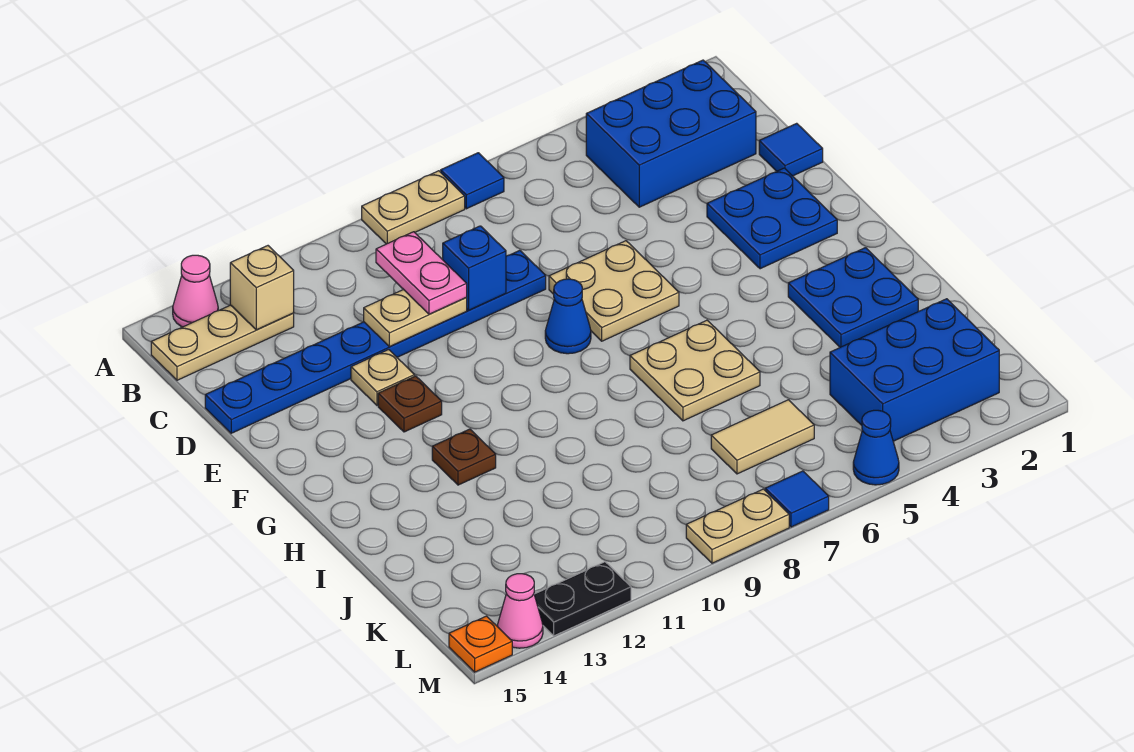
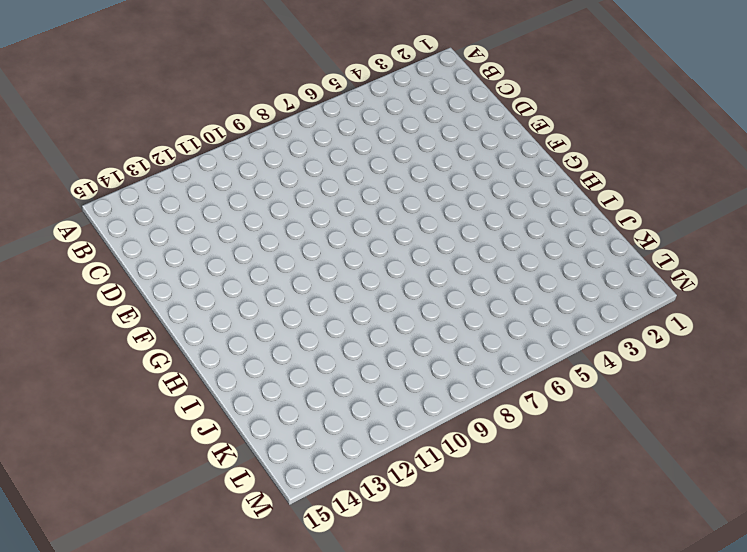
none -> blue tile A7 level 1
none -> tan plate A8:A9 level 1
none -> pink cone A14 level 1

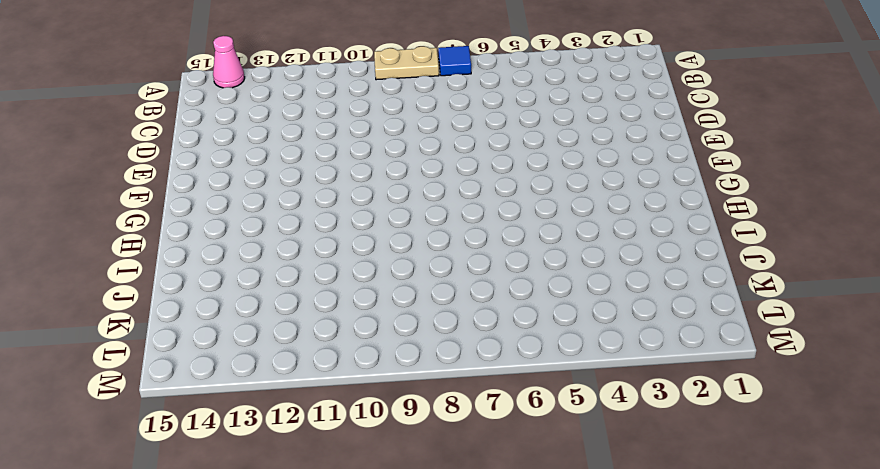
none -> blue brick B2:C4 level 1
none -> tan plate B13:B15 level 1
none -> blue tile D1 level 1

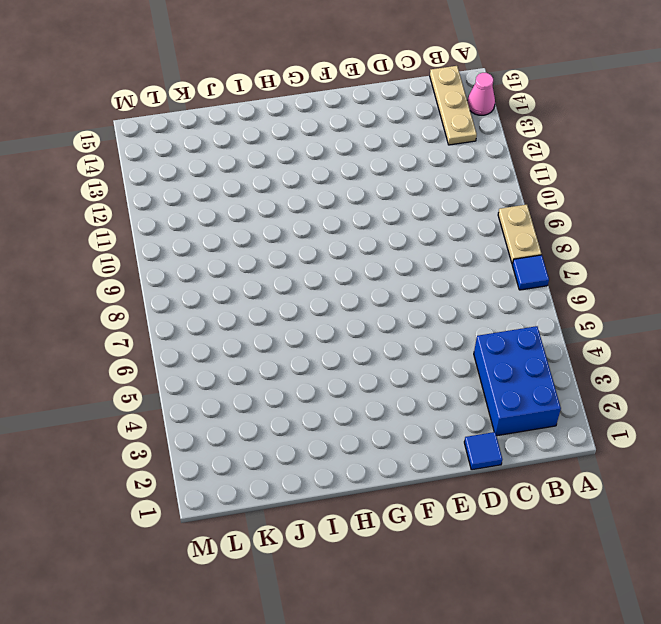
none -> blue plate D8:D15 level 1
none -> blue plate E2:F3 level 1
none -> tan plate E6:F7 level 1

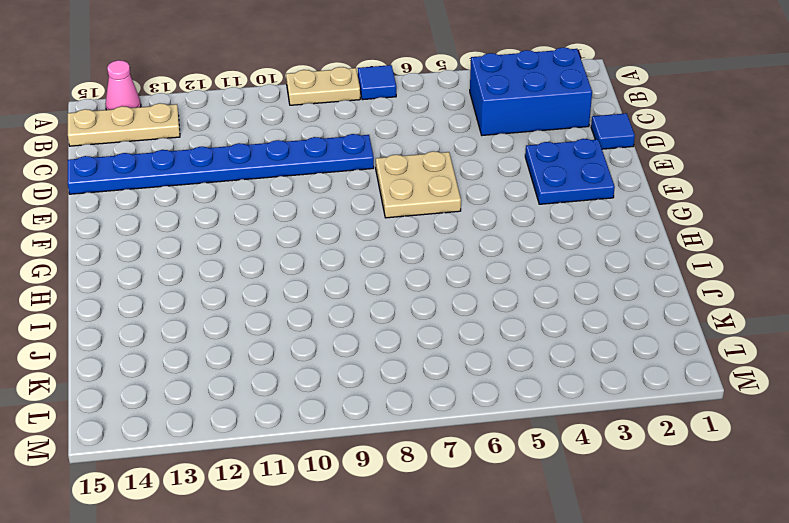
none -> tan plate E12 level 1
none -> blue cone F8 level 1
none -> brown plate F12 level 1

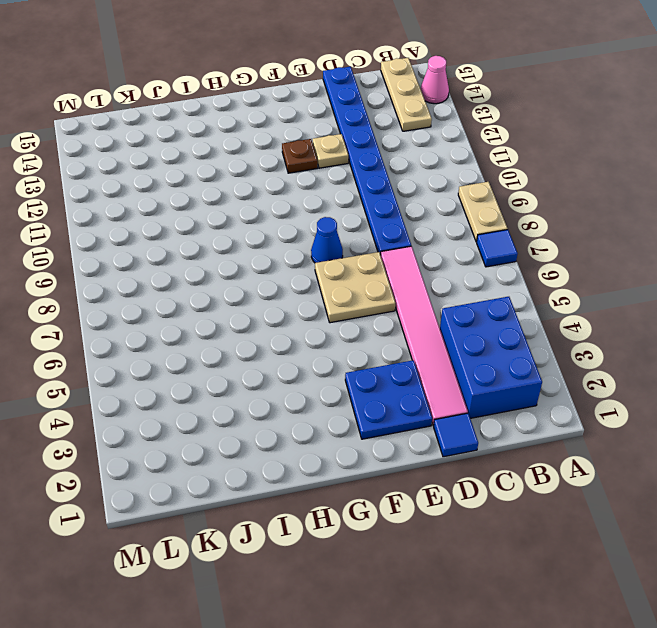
pink tile D2:D7 level 1 -> none
none -> blue plate H2:I3 level 1
none -> tan plate H6:I7 level 1
none -> brown plate H12 level 1

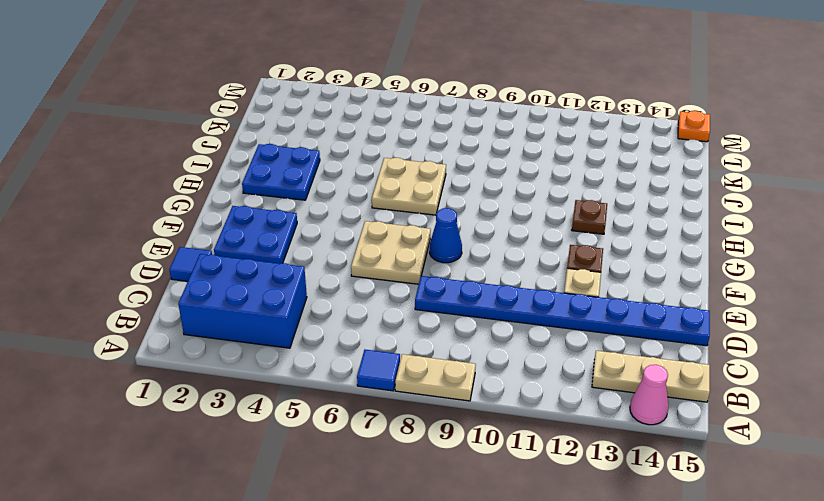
none -> blue brick K2:L4 level 1
none -> tan tile K6:K7 level 1
none -> blue cone M5 level 1

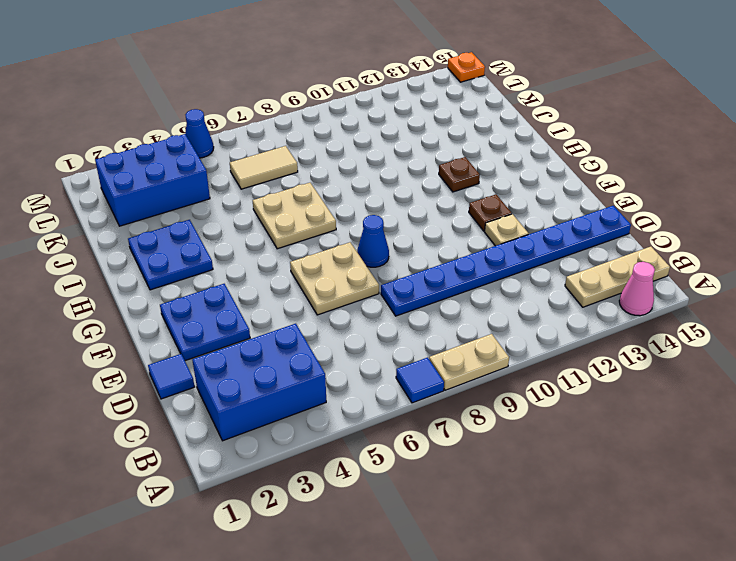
none -> blue tile M7 level 1
none -> tan plate M8:M9 level 1
none -> black plate M12:M13 level 1

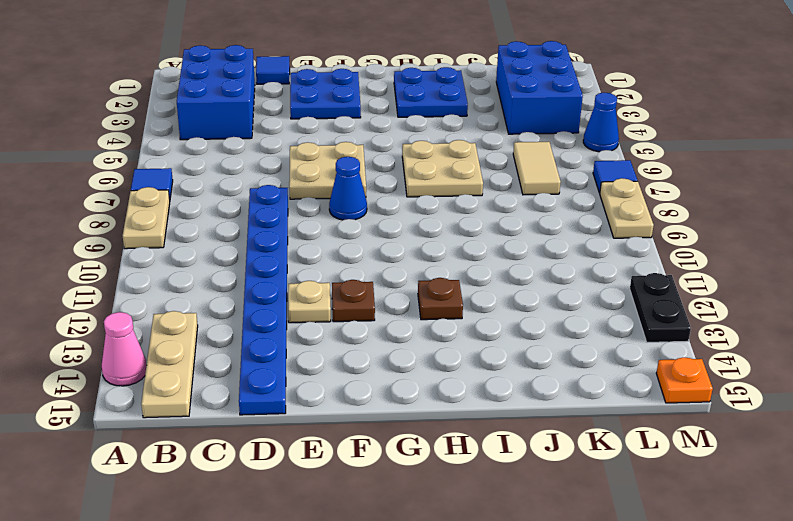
none -> pink cone M14 level 1
none -> tan brick B13 level 2
none -> blue brick D9 level 2

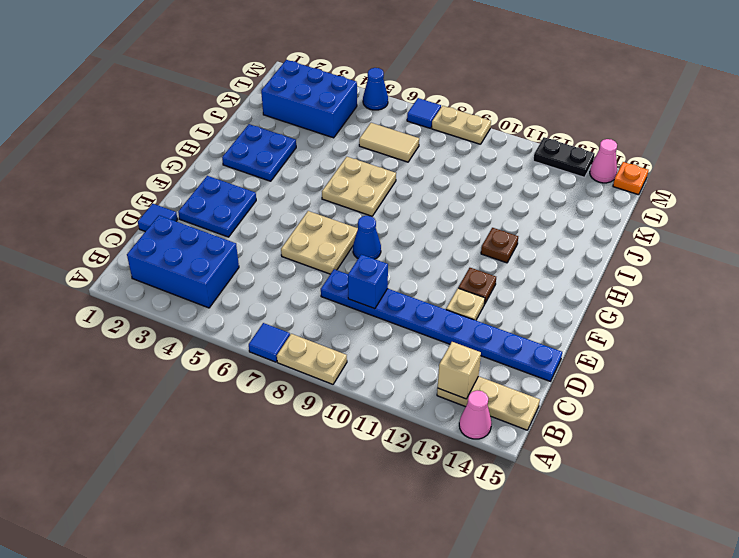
none -> tan plate D10:D11 level 2
none -> pink plate C10:D10 level 3

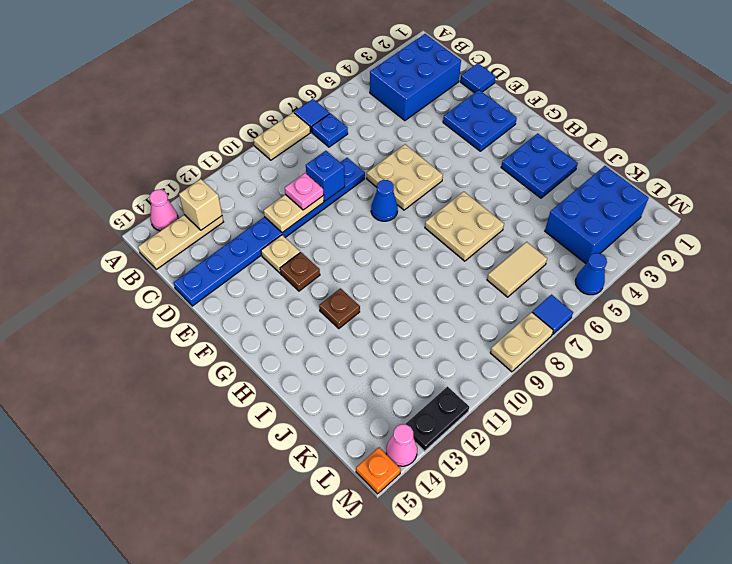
blue plate B7 level 1 -> none
pink plate D10 level 3 -> pink plate C10:D10 level 3

